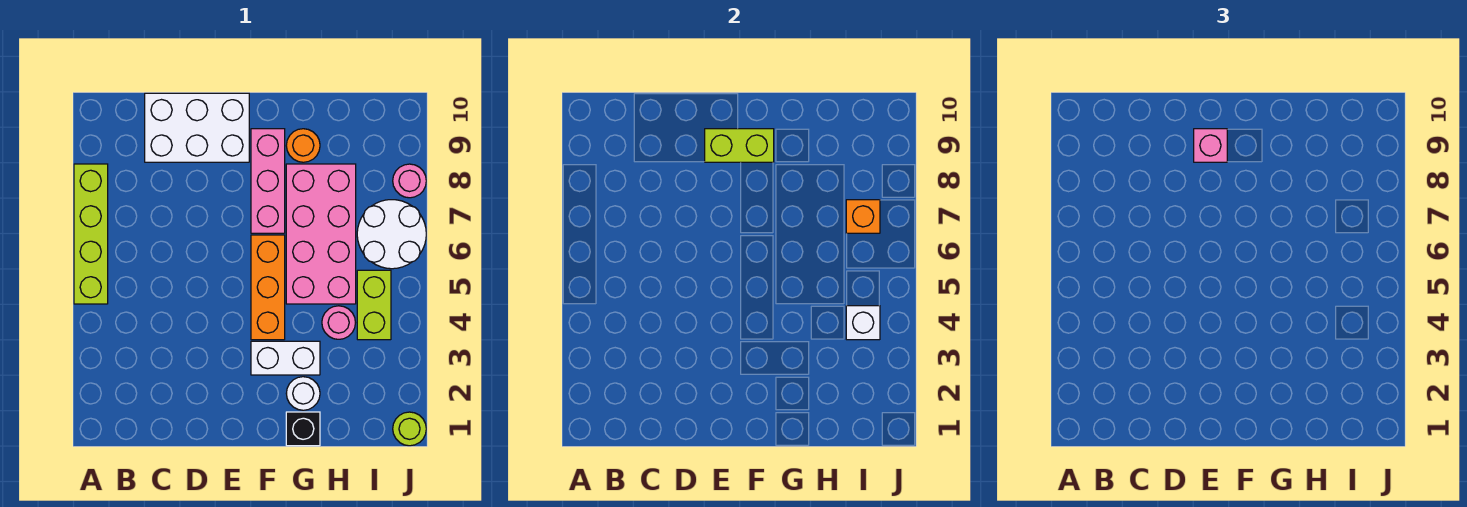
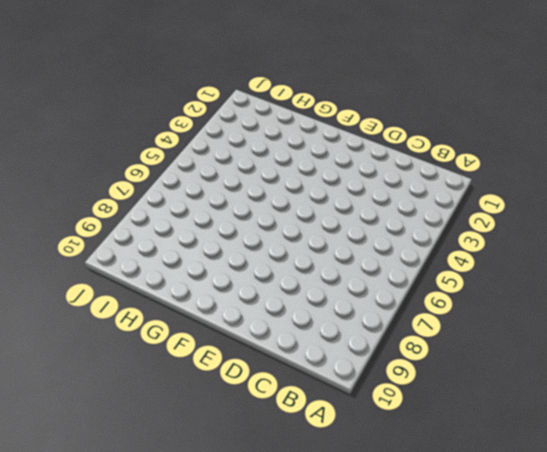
none -> lime brick A5:A8 level 1
none -> white brick C9:E10 level 1
none -> white brick F3:G3 level 1

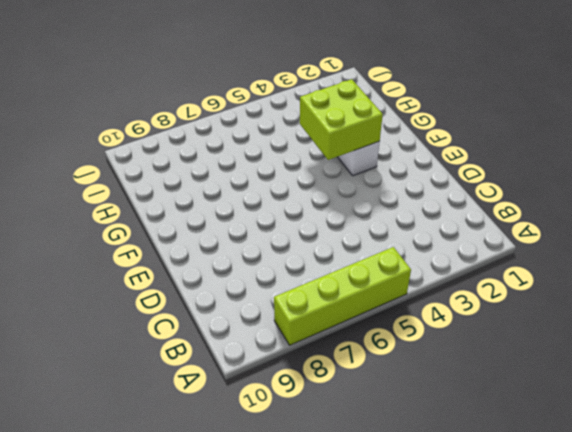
lime brick F3:G4 level 2 -> none
none -> white brick C9:E10 level 1
none -> orange brick F4:F6 level 1
none -> pink brick F7:F9 level 1

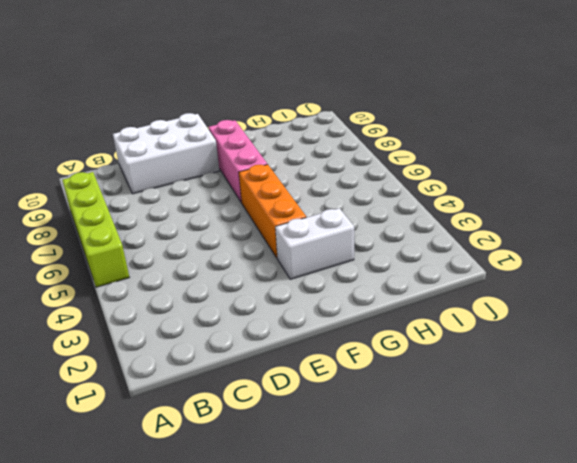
none -> black brick G1 level 1
none -> white round brick G2 level 1
none -> pink brick G5:H8 level 1

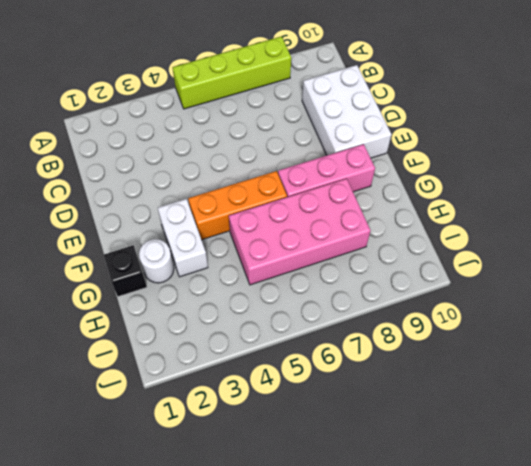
none -> orange round brick G9 level 1
none -> pink round brick H4 level 1
none -> lime brick I4:I5 level 1

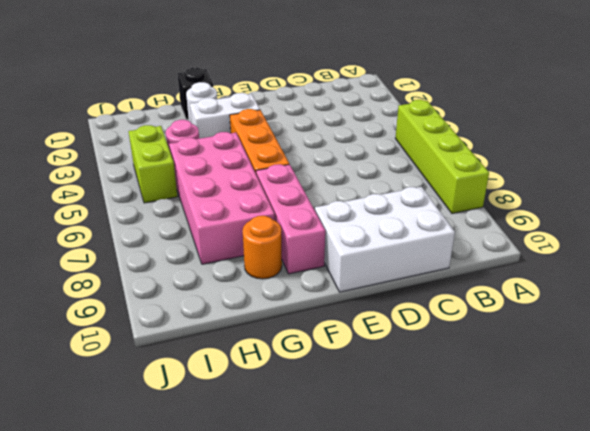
none -> white round brick I6:J7 level 1
none -> lime round brick J1 level 1
none -> pink round brick J8 level 1

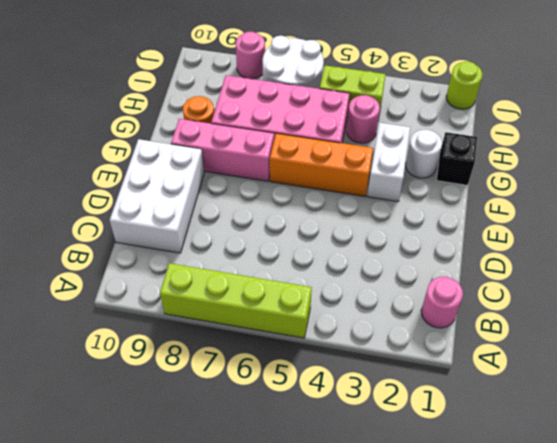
pink round brick B1 level 1 -> none
none -> lime brick E9:F9 level 2
none -> white brick I4 level 2
none -> orange brick I7 level 2

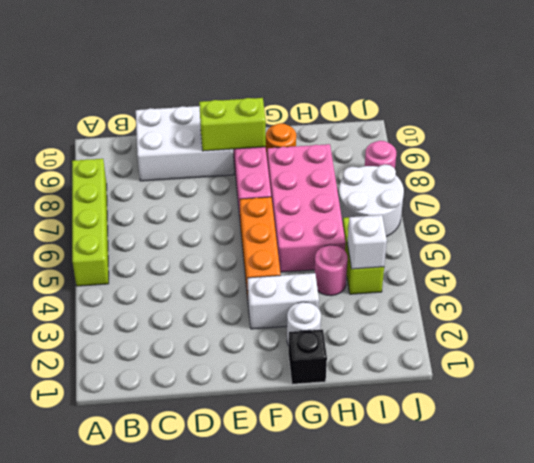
none -> lime round brick J1 level 1
none -> orange brick I7 level 2
none -> pink brick E9 level 3

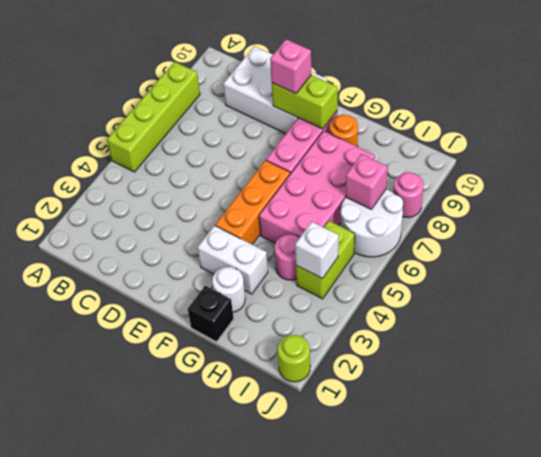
pink brick I7 level 2 -> orange brick I7 level 2

